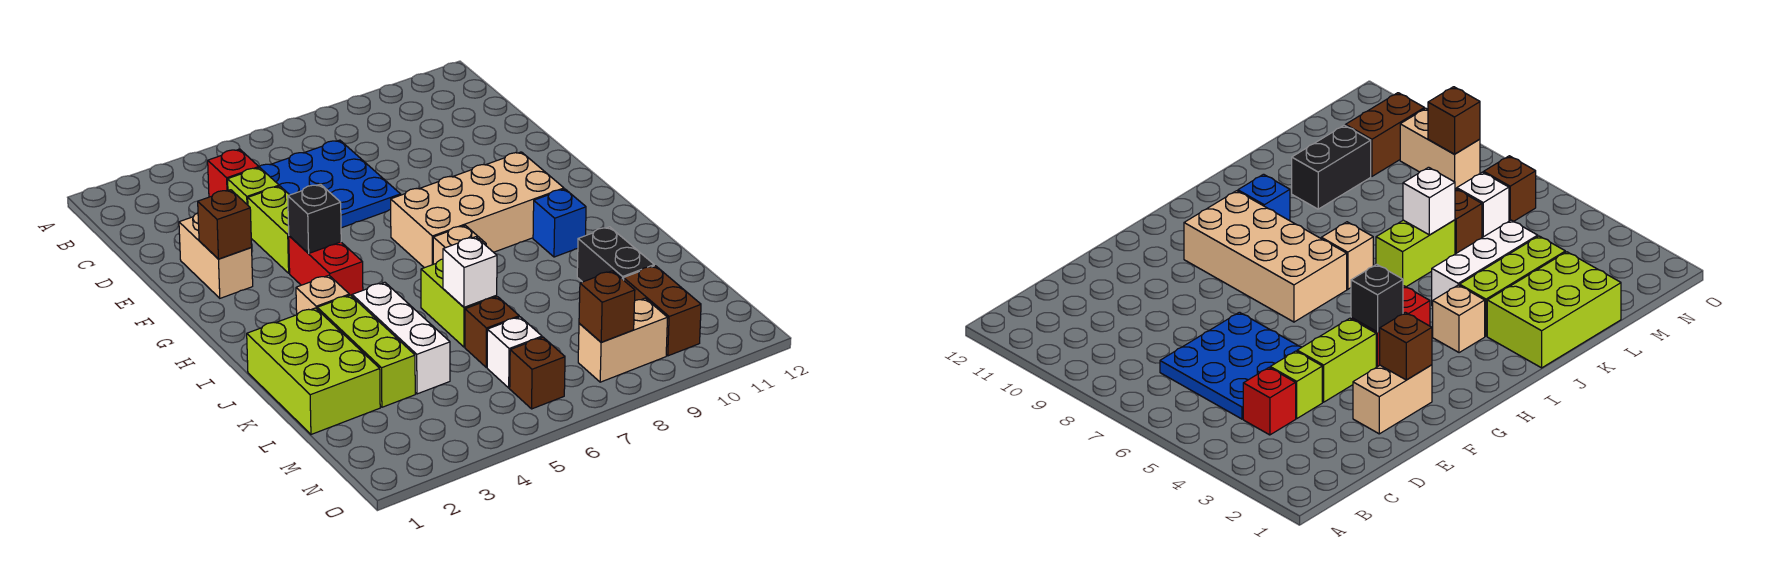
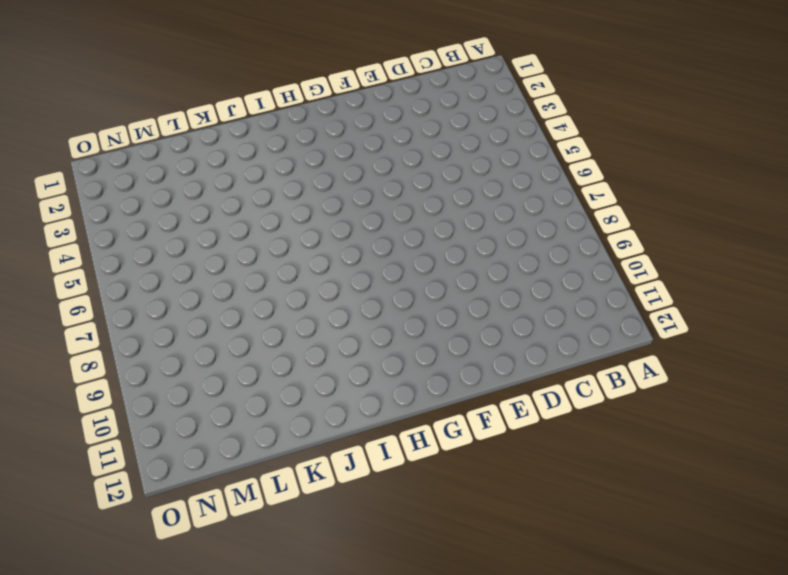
none -> red brick C4 level 1
none -> blue plate C5:E7 level 1
none -> lime brick D4 level 1

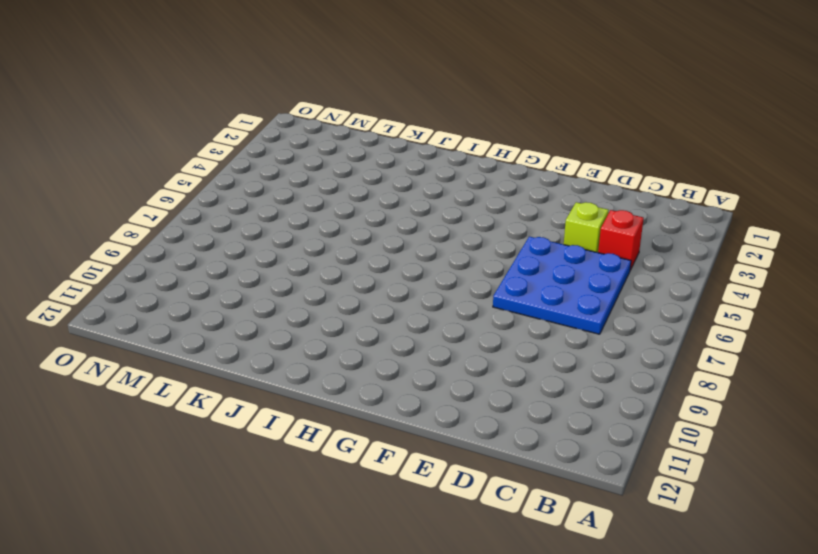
none -> tan brick E2:F2 level 1
none -> lime brick E4:F4 level 1
none -> red brick G4:H4 level 1

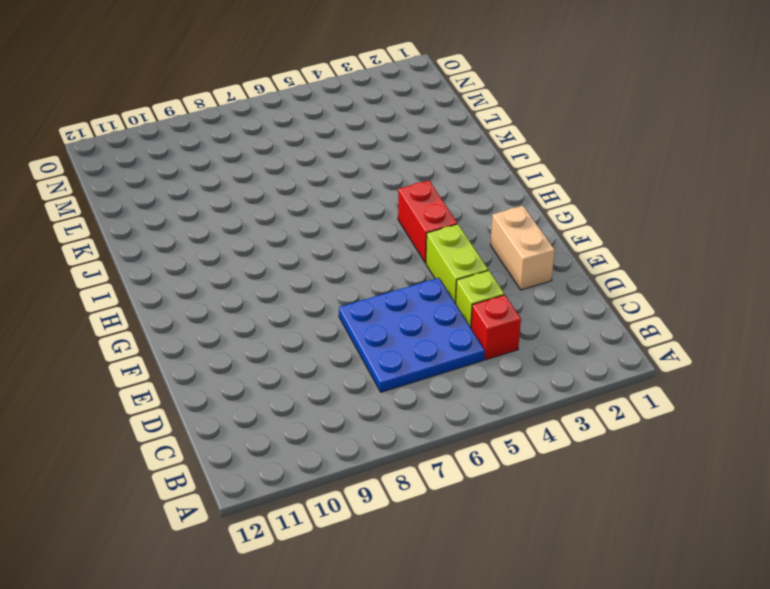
none -> tan brick G7:H10 level 1
none -> tan brick I3 level 1
none -> tan brick I7 level 1

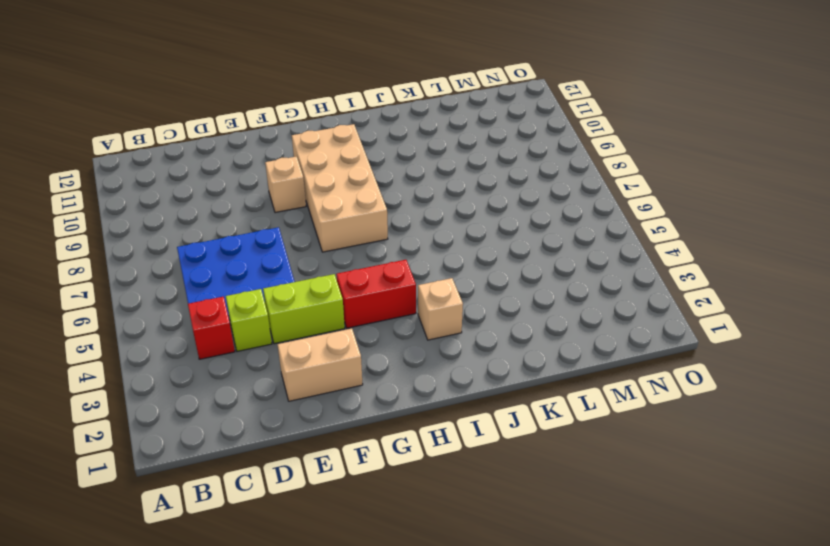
tan brick F9 level 1 -> tan brick I7 level 1
none -> blue brick I10 level 1
none -> lime brick J1:L2 level 1
none -> lime brick J3:L3 level 1

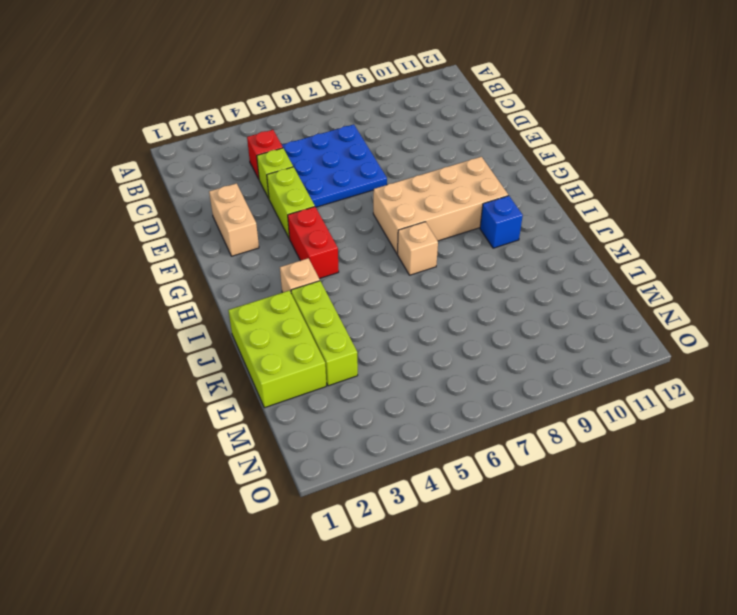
none -> white brick J4:L4 level 1
none -> lime brick J6:K6 level 1
none -> black brick K10:L10 level 1

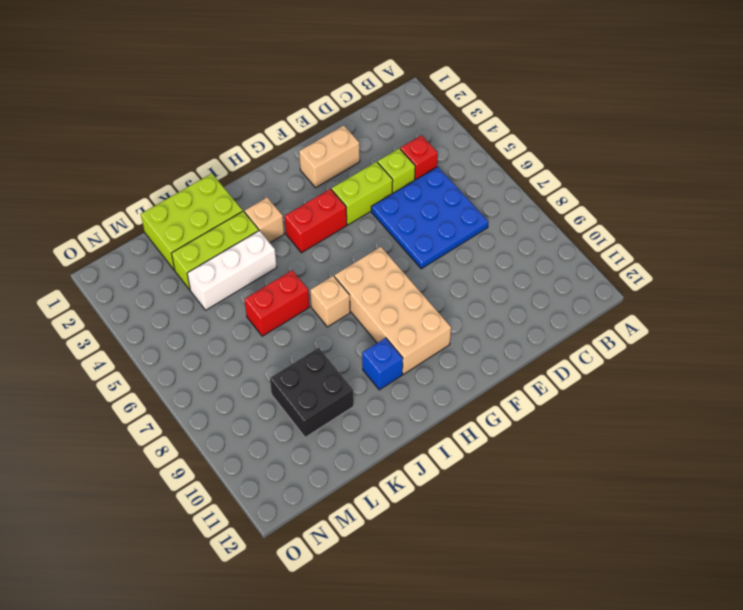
red brick J6:K6 level 1 -> lime brick J6:K6 level 1
black brick K9:L10 level 1 -> black brick K10:L10 level 1
none -> brown brick L6 level 1
none -> white brick M6 level 1
none -> brown brick M10:N10 level 1

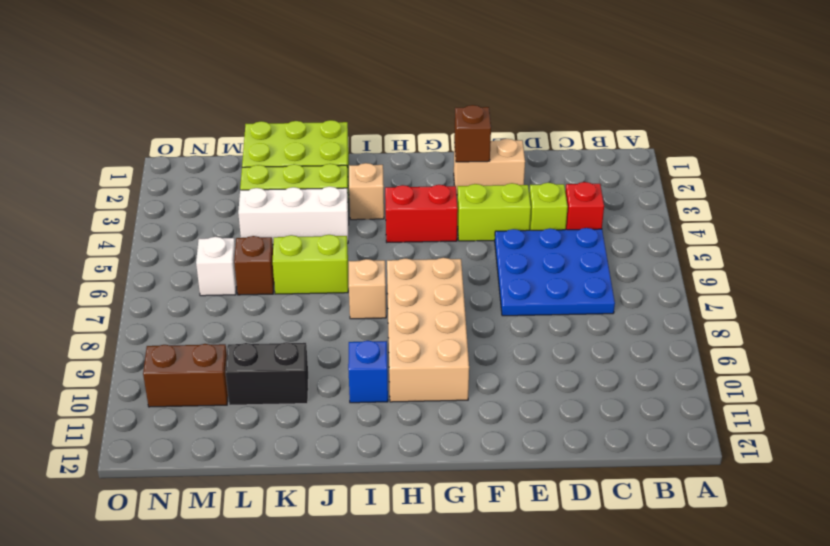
none -> brown brick N6 level 1
none -> tan brick N8:N9 level 1
none -> black brick G4 level 2

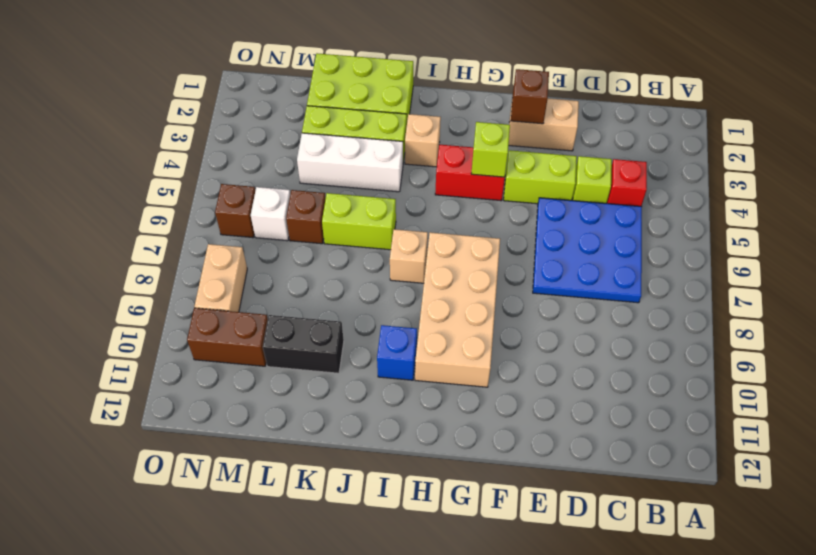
lime brick G4 level 2 -> black brick G4 level 2
none -> white brick K6 level 2
none -> brown brick N8 level 2

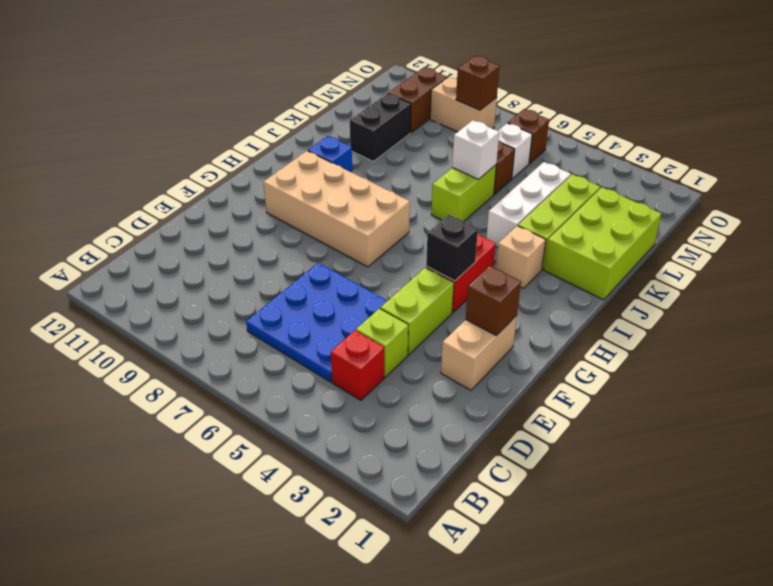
none -> tan brick I7 level 1

